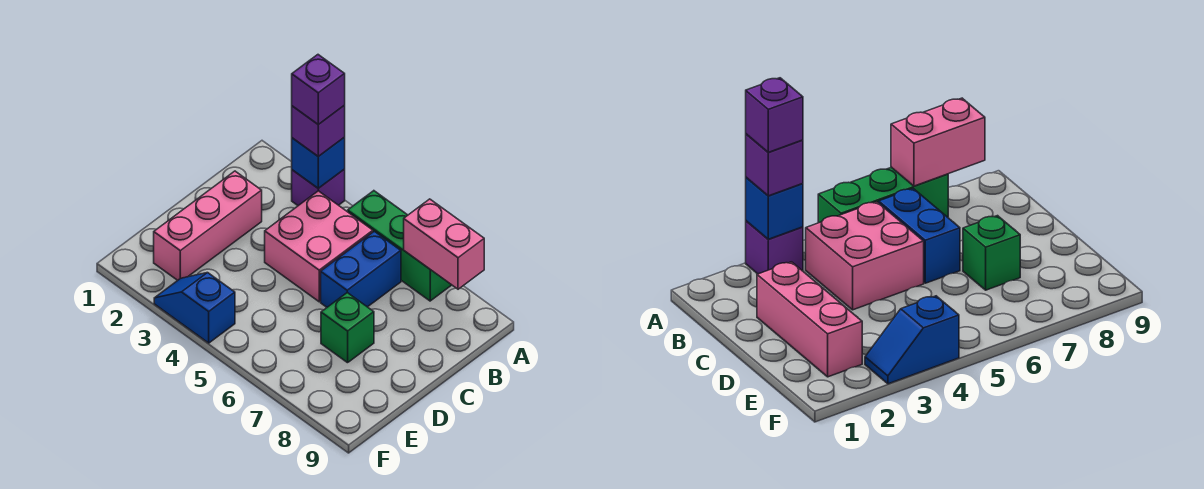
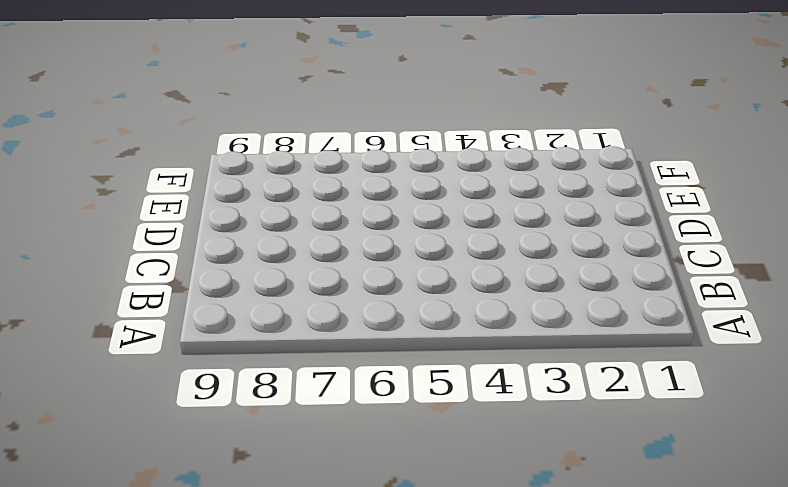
none -> purple brick A3 level 1
none -> green brick A5:A7 level 1

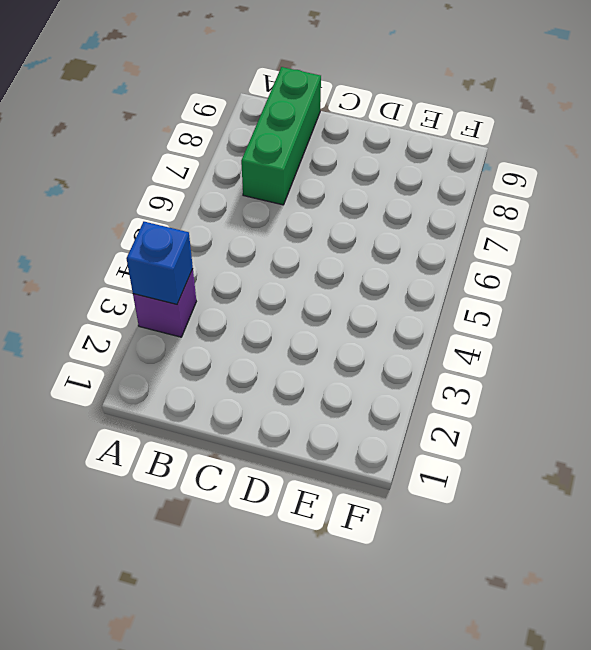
green brick B7:B9 level 1 -> green brick A5:A7 level 1
none -> pink brick B4:C5 level 1
none -> blue brick B6:C6 level 1

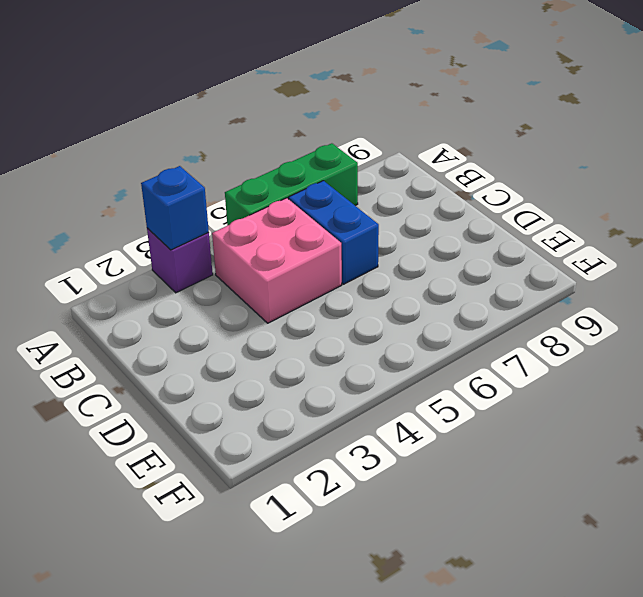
none -> pink brick C2:E2 level 1
none -> green brick D7 level 1

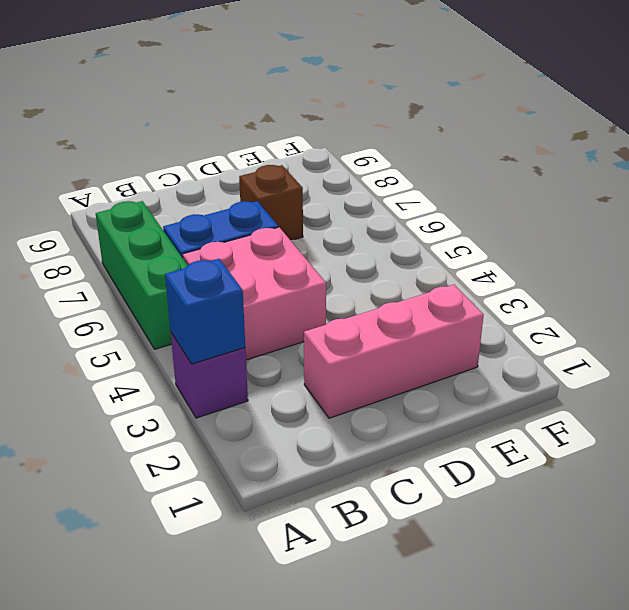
brown brick D7 level 1 -> green brick D7 level 1
none -> blue slope F3:F4 level 1 top 4
none -> pink brick A7:A8 level 2

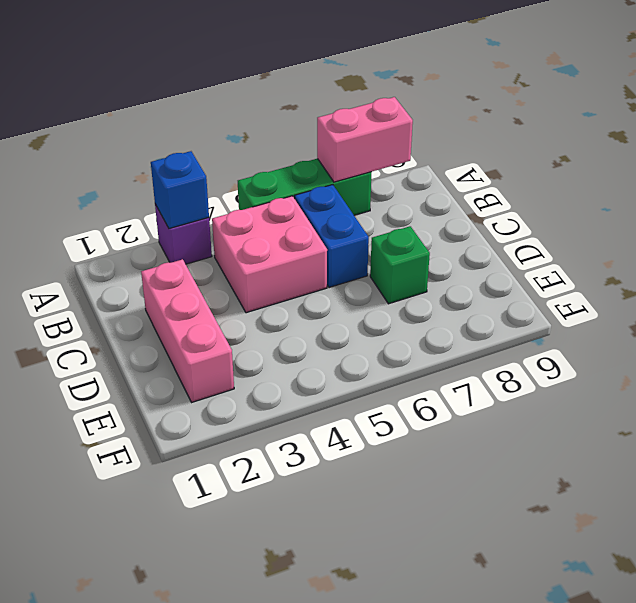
none -> blue slope F3:F4 level 1 top 4
none -> purple brick A3 level 3

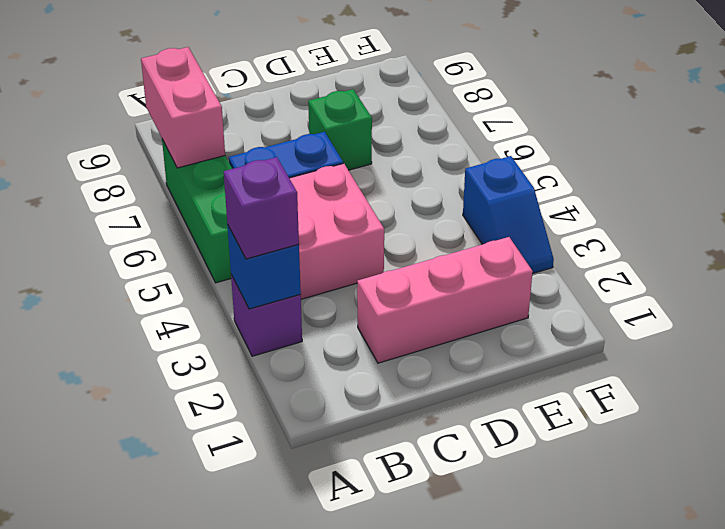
none -> purple brick A3 level 4

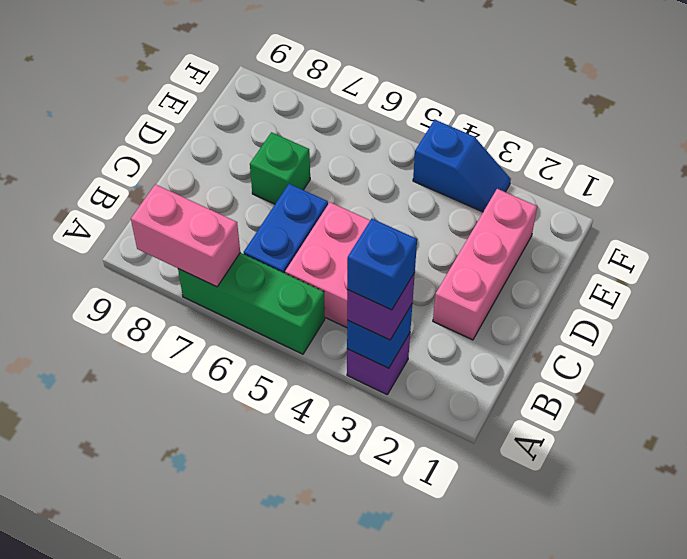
blue brick A3 level 4 -> purple brick A3 level 4

